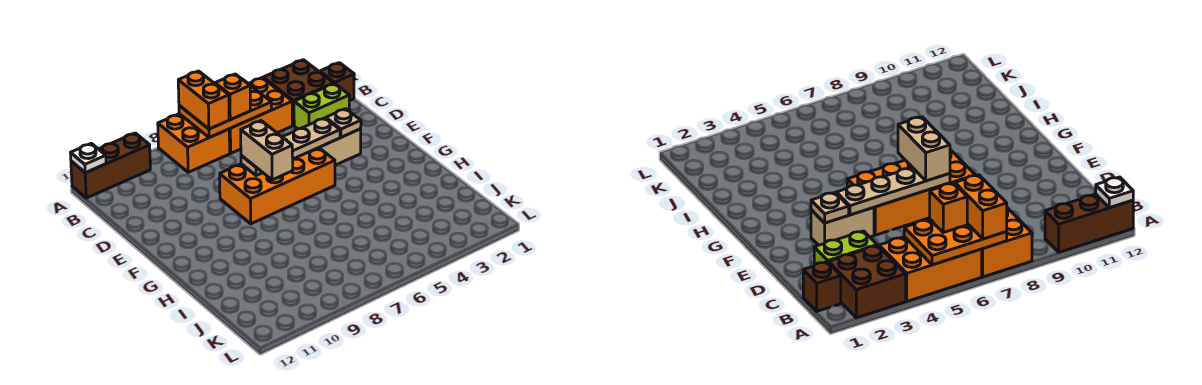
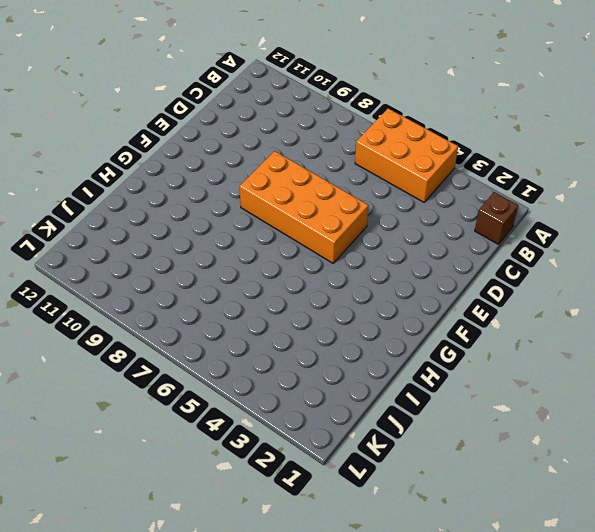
none -> brown brick A2:B3 level 1
none -> orange brick A7:B8 level 1
none -> brown brick A10:A12 level 1

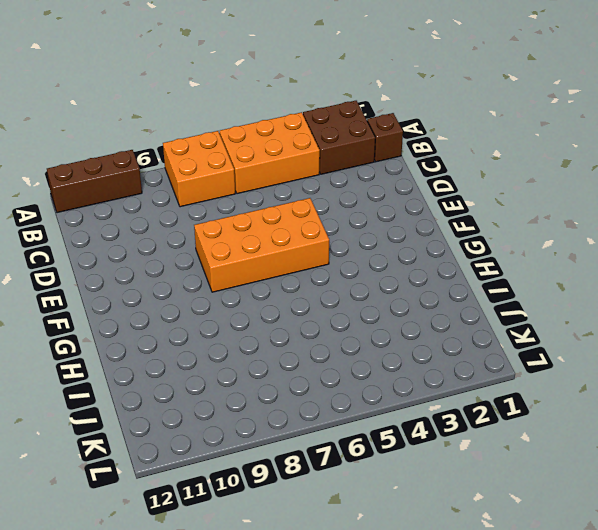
none -> lime brick C2:C3 level 1
none -> tan brick E3:E4 level 1
none -> orange plate A5:B7 level 2

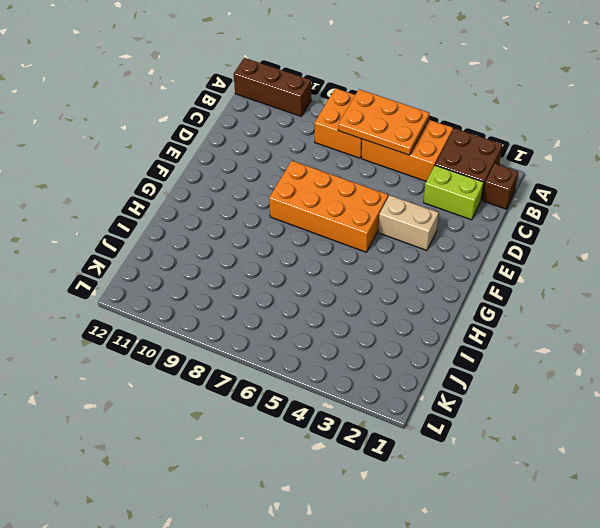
none -> white plate A12 level 2
none -> tan plate E3 level 2
none -> tan plate E4:E7 level 2

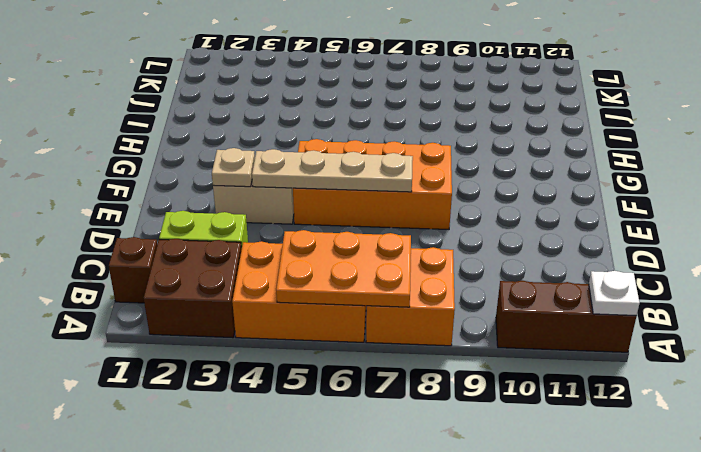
none -> orange brick A7:B7 level 3
none -> orange brick B6 level 3
none -> tan brick E7:F7 level 3

